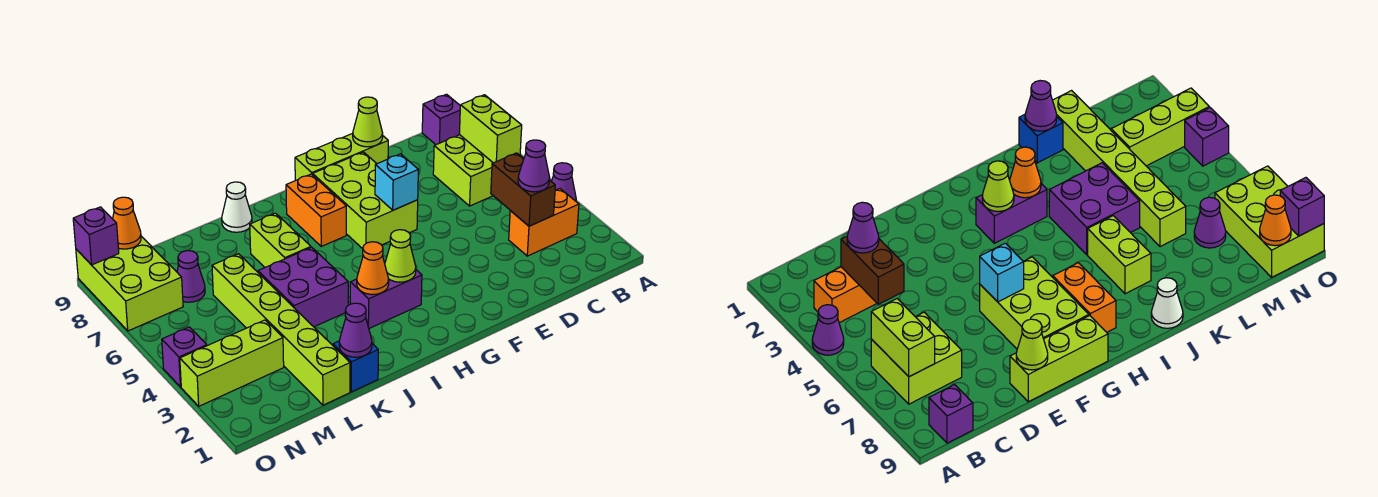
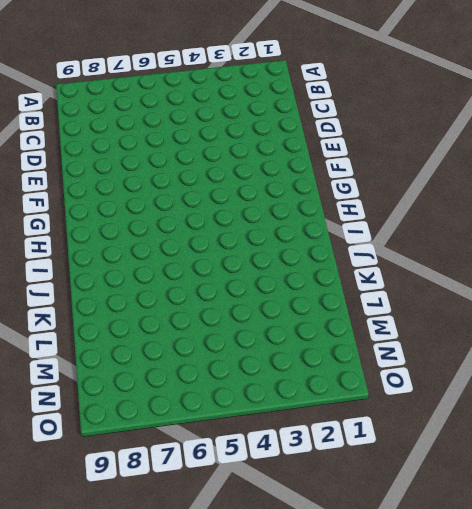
none -> purple cone A4 level 1
none -> orange brick B3:C3 level 1
none -> lime brick B6:C7 level 1

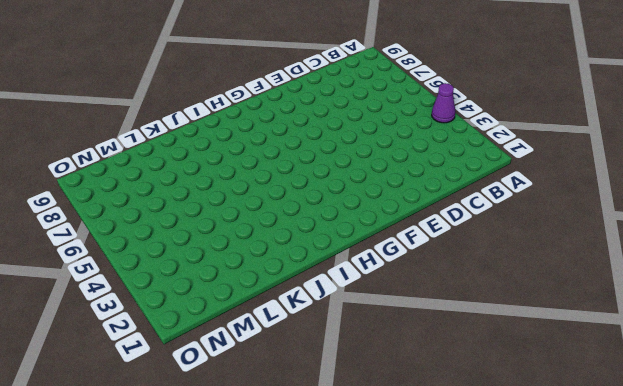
none -> orange brick B3:C3 level 1
none -> lime brick B6:C7 level 1
none -> purple brick B9 level 1

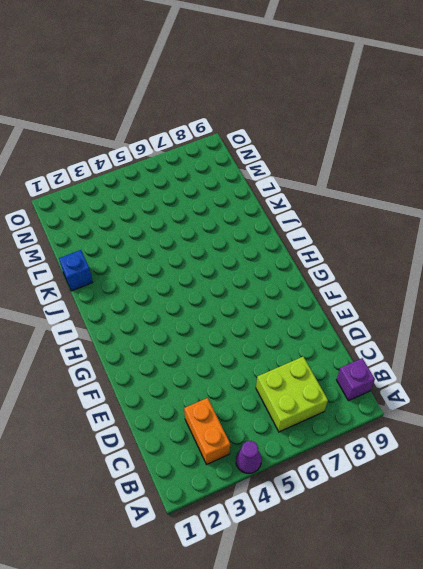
none -> lime brick E9:G9 level 1
none -> lime brick F6:G8 level 1
none -> purple brick H3:I3 level 1

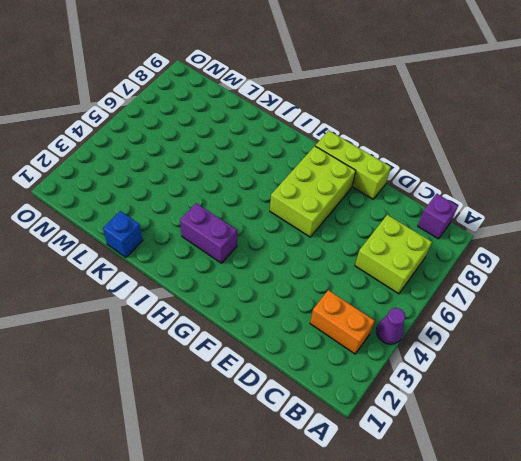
none -> orange brick H7:H8 level 1
none -> purple brick J4:K5 level 1
none -> lime brick J6:J7 level 1

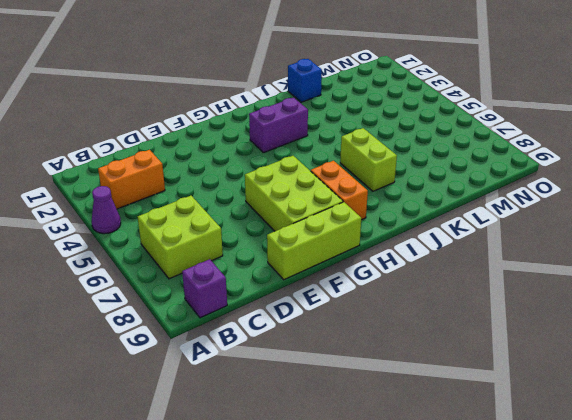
none -> purple brick J4:K5 level 1
none -> white cone J9 level 1
none -> lime brick L1:L6 level 1

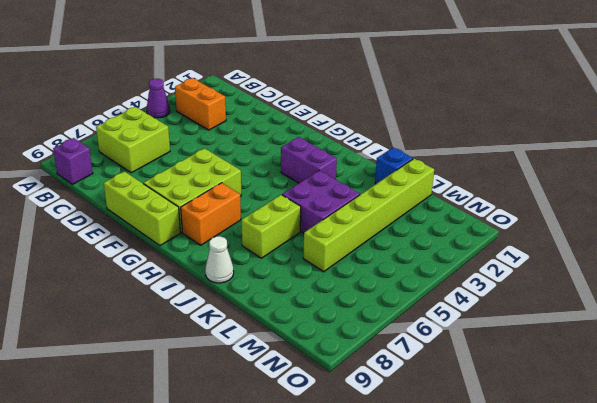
none -> lime brick M3:O3 level 1
none -> purple cone M7 level 1
none -> lime brick N7:O9 level 1

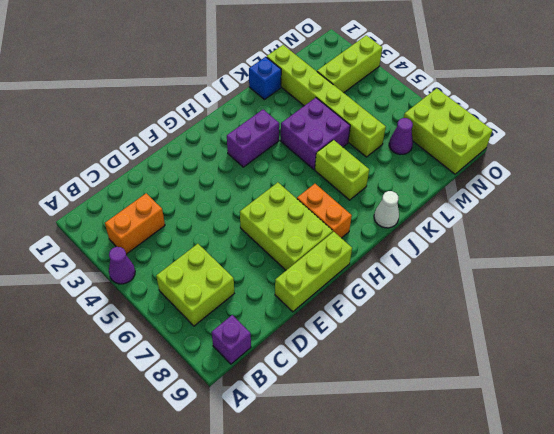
none -> purple brick O4 level 1
none -> lime brick B6:B7 level 2
none -> brown brick C3:C4 level 2

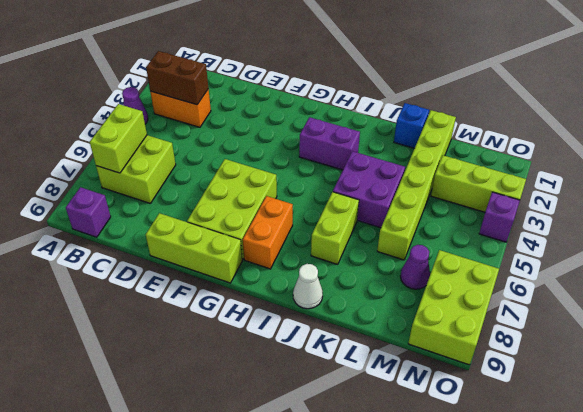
brown brick B3:C3 level 2 -> brown brick C3:C4 level 2
none -> lime cone E9 level 2
none -> cyan brick F6 level 2
none -> lime cone H3 level 2

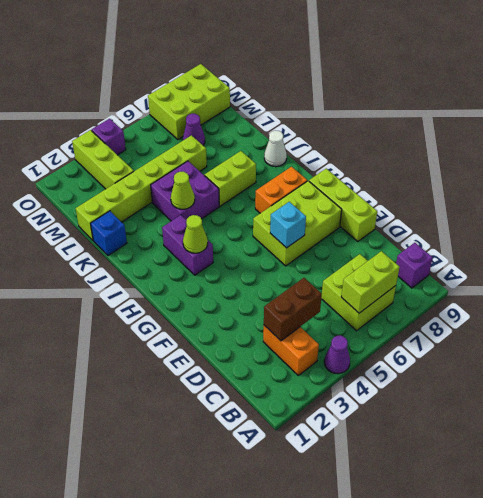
lime cone J4 level 2 -> lime cone E9 level 2
none -> orange cone I3 level 2
none -> purple cone K1 level 2
none -> orange cone N9 level 2

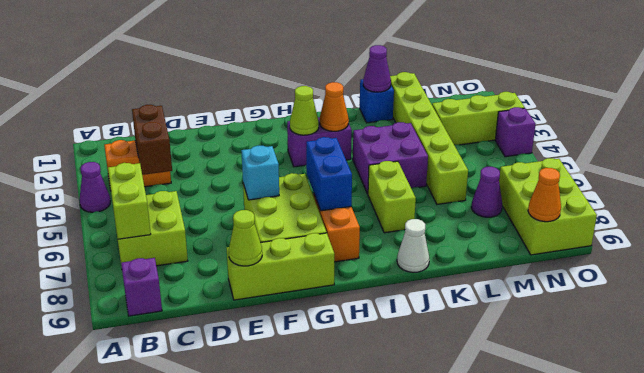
blue brick H6:H7 level 2 -> none
none -> purple brick O9 level 2
none -> purple cone C3 level 3

